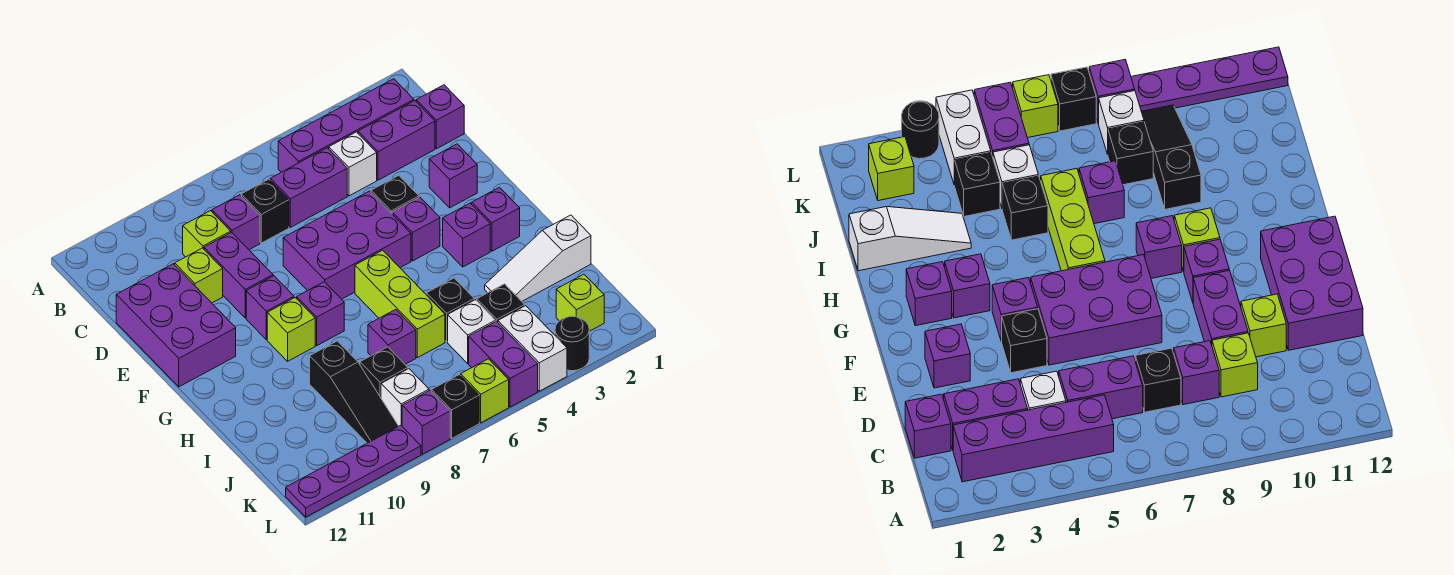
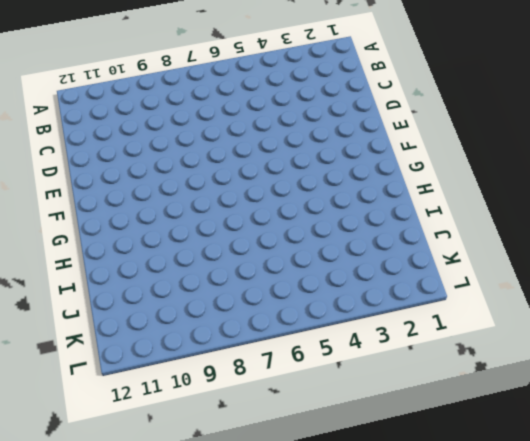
none -> purple brick B2:B5 level 1
none -> purple brick C1 level 1
none -> purple brick C2:C3 level 1
none -> white brick C4 level 1

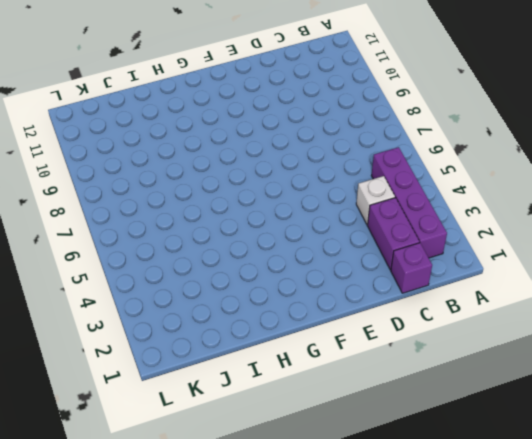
none -> purple brick C5:C6 level 1
none -> black brick C7 level 1
none -> purple brick C8 level 1
none -> lime brick C9 level 1

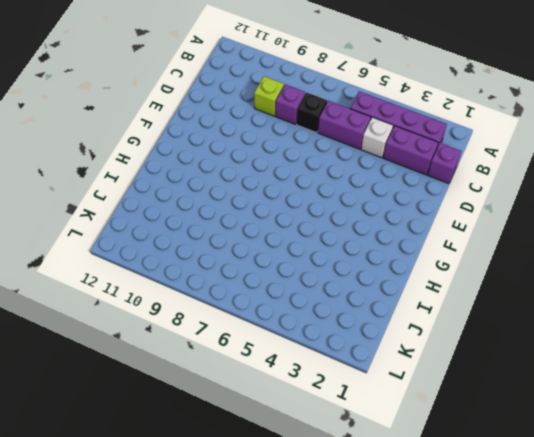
none -> purple brick D9:E9 level 1
none -> lime brick D10 level 1
none -> purple brick D11:F12 level 1
none -> purple brick E2 level 1

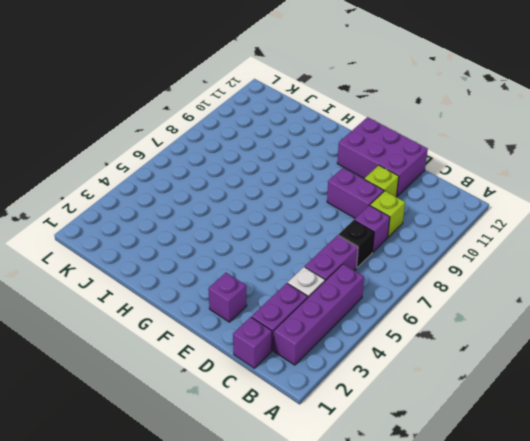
none -> black brick E4 level 1
none -> purple brick E5:F7 level 1
none -> purple brick F4 level 1
none -> purple brick F9 level 1

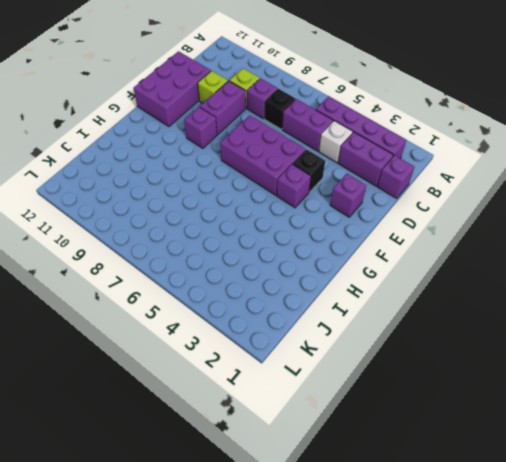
none -> purple brick G2 level 1
none -> purple brick G3 level 1
none -> lime brick G6:I6 level 1
none -> purple brick G8 level 1

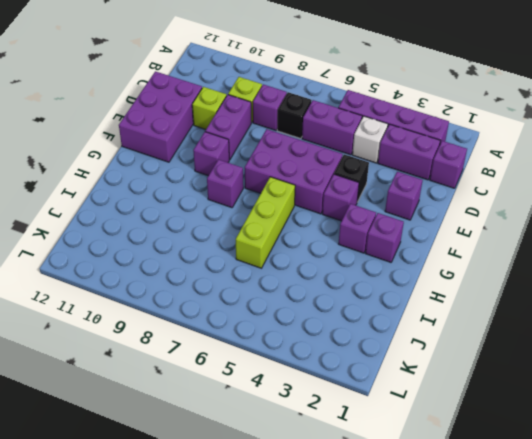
none -> lime brick G9 level 1
none -> white slope I1:I3 level 1 top 1
none -> black brick I5 level 1
none -> purple brick I7 level 1

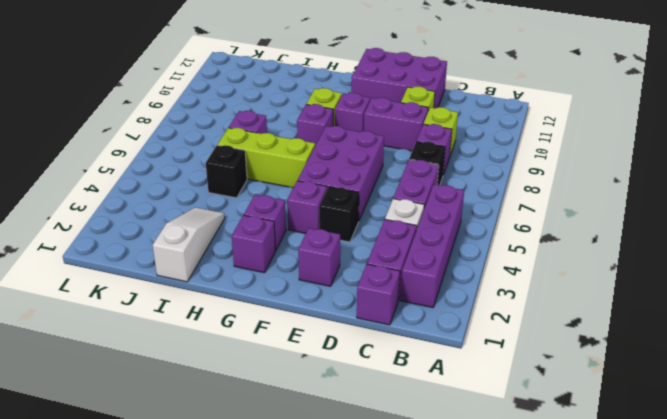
none -> black slope I9:K9 level 1 top I
none -> black brick J4 level 1
none -> white brick J5 level 1
none -> black brick J8 level 1

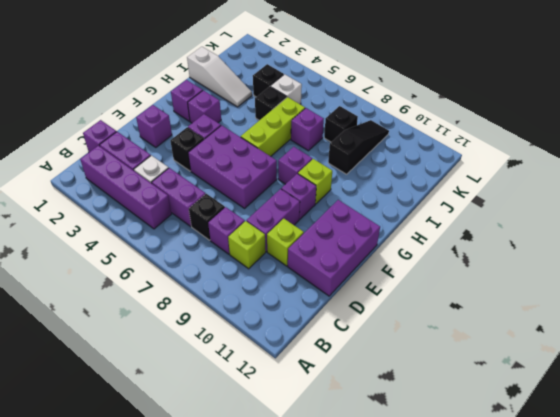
none -> lime brick K2 level 1
none -> white brick K4:L4 level 1
none -> purple brick K5:L5 level 1
none -> white brick K8 level 1

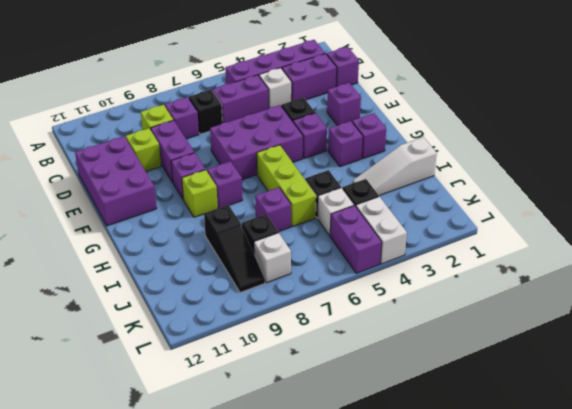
none -> lime brick K2 level 1
none -> black round brick L3 level 1
none -> lime brick L6 level 1
none -> black brick L7 level 1

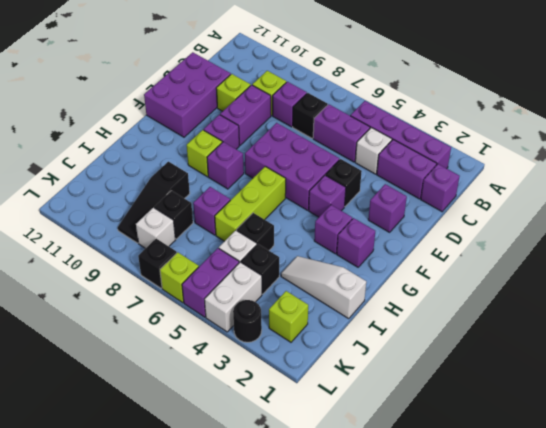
none -> purple brick L8 level 1
none -> purple plate L9:L12 level 1

